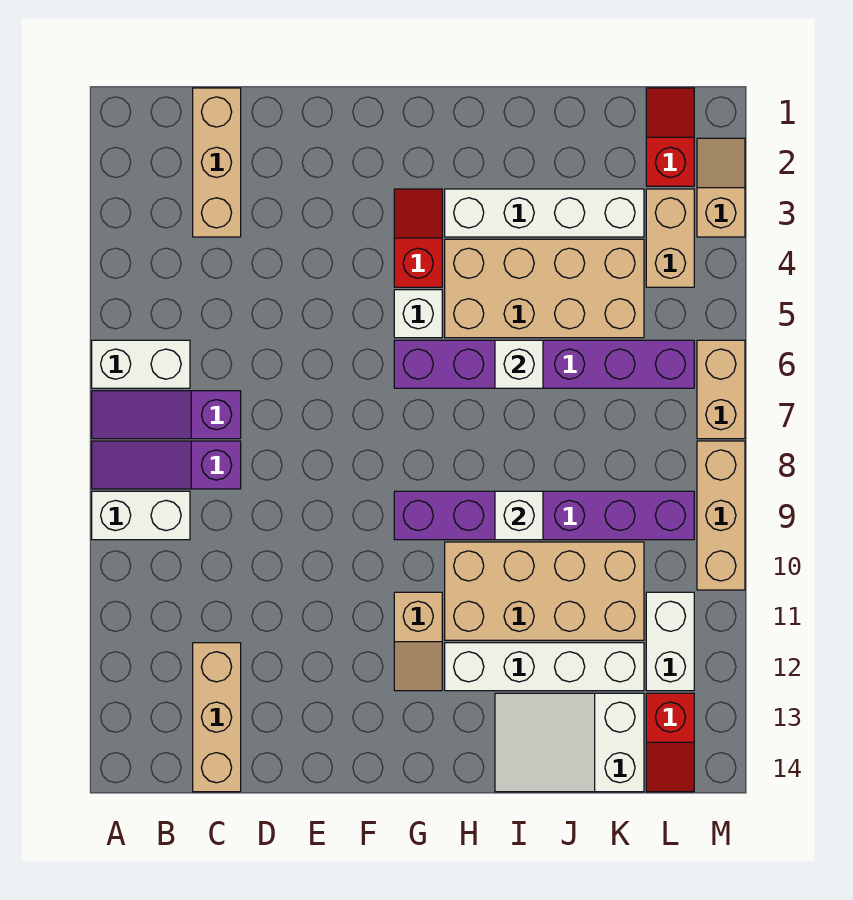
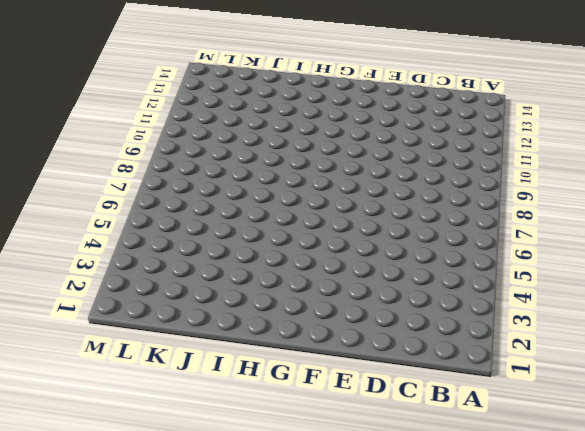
none -> white brick A6:B6 level 1
none -> purple slope A7:C7 level 1 top C
none -> purple slope A8:C8 level 1 top C

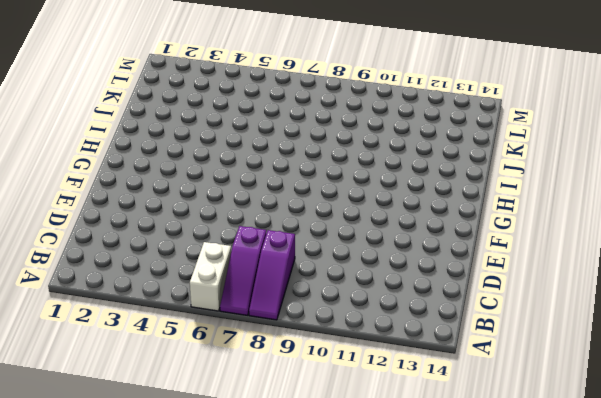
none -> white brick A9:B9 level 1
none -> tan brick C1:C3 level 1
none -> tan brick C12:C14 level 1

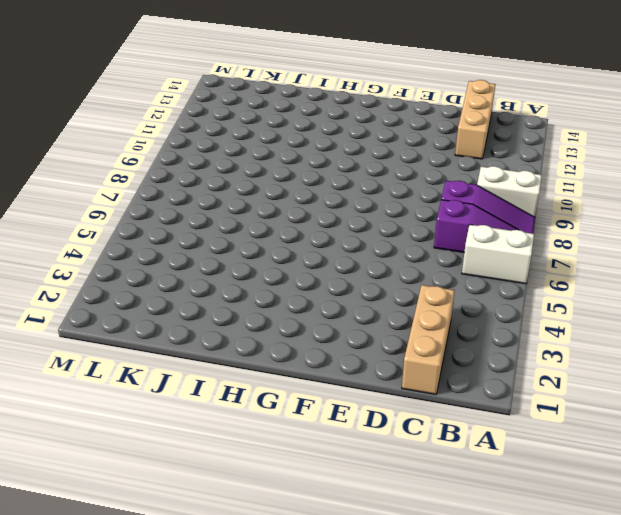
none -> red slope G3:G4 level 1 top 4
none -> white brick G5 level 1
none -> purple brick G6:L6 level 1

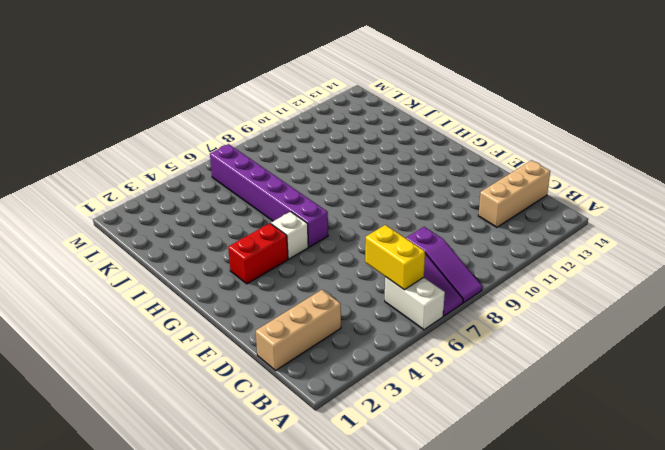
yellow brick B6:C6 level 2 -> none
red brick G3:G4 level 1 -> red slope G3:G4 level 1 top 4
none -> white brick A9:B9 level 1
none -> purple brick G9:L9 level 1
none -> tan slope G11:G12 level 1 top 11

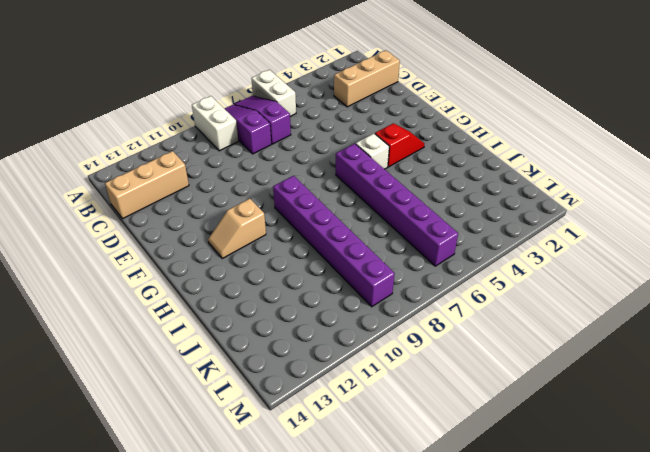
none -> white brick H3:K3 level 1
none -> tan brick H4:K5 level 1
none -> tan brick H10:K11 level 1

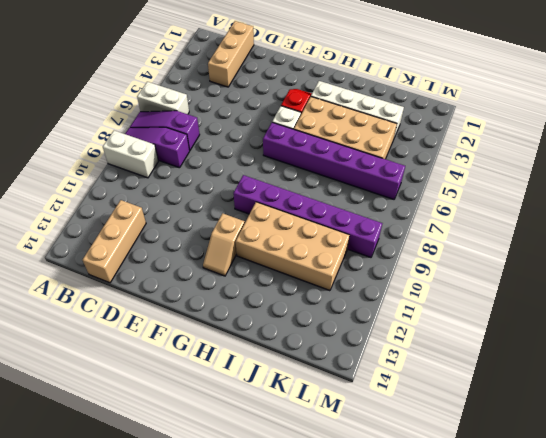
none -> white brick H12:K12 level 1
none -> white slope I13:K14 level 1 top K
none -> red slope L1:L2 level 1 top 2

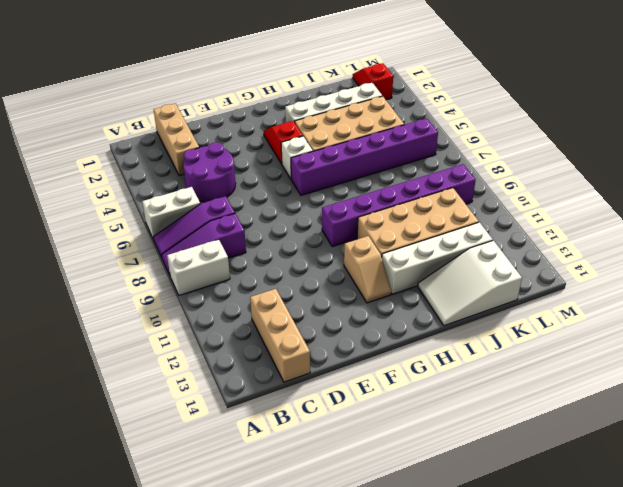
purple round brick C4:D5 level 1 -> none
none -> tan brick L3:L4 level 1
none -> white brick L11:L12 level 1
none -> red slope L13:L14 level 1 top 13

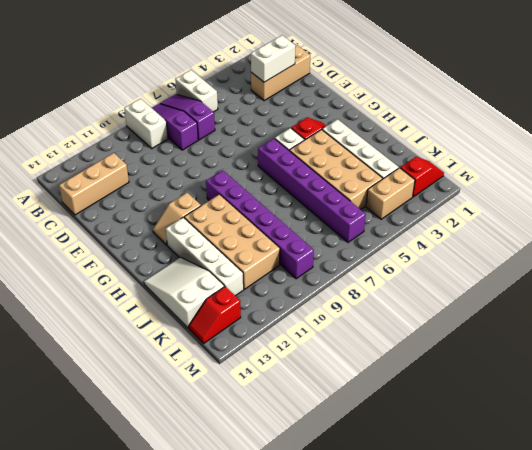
white brick C2:C3 level 2 -> white brick L11:L12 level 1
none -> tan slope M2:M3 level 1 top 3
none -> tan brick M6:M7 level 1
none -> tan brick M8:M10 level 1

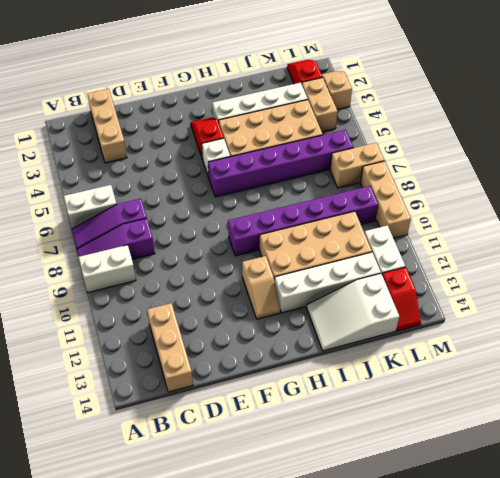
tan brick L7:M7 level 1 -> tan brick M6:M7 level 1
none -> white brick I6 level 2
none -> white brick I9 level 2

